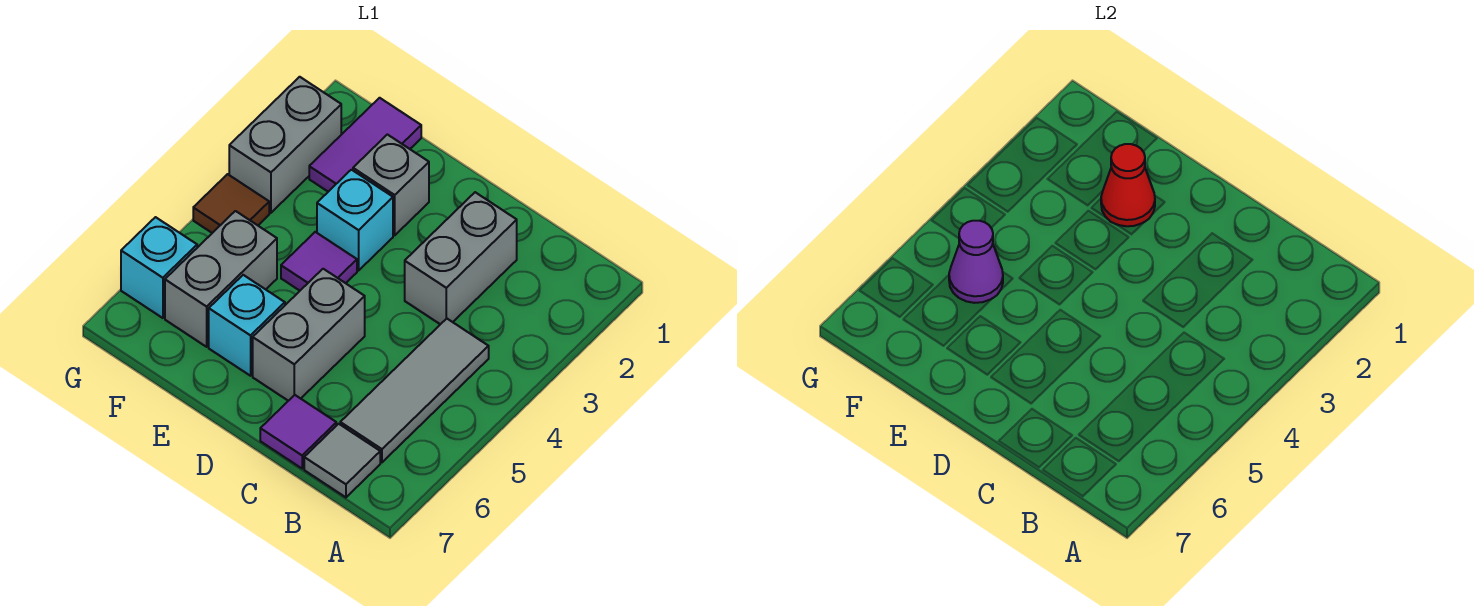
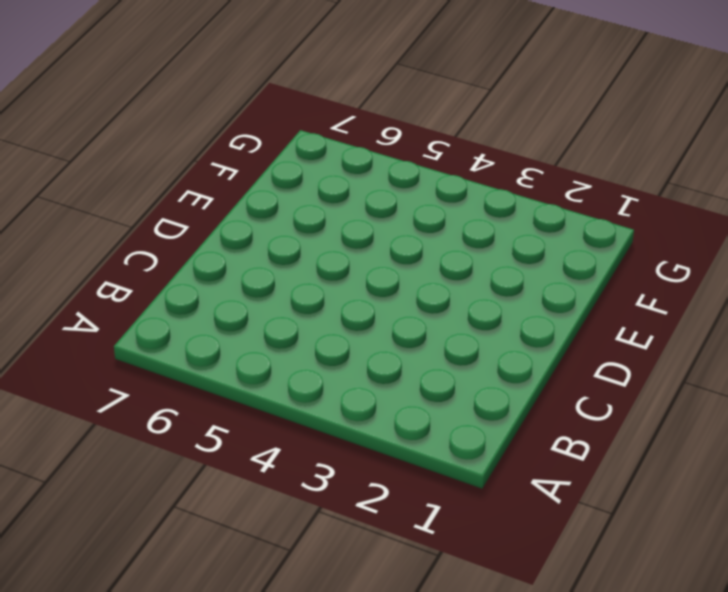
none -> grey tile B4:B6 level 1
none -> grey tile B7 level 1
none -> grey brick C2:C3 level 1

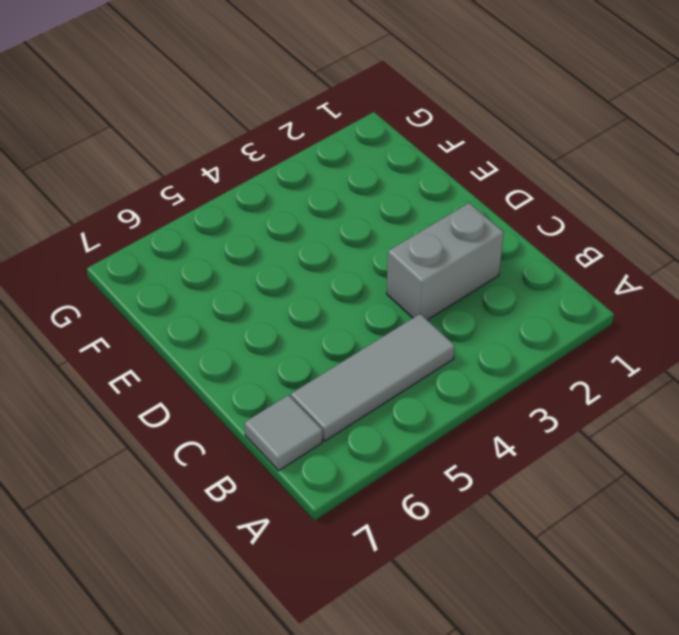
none -> purple tile C7 level 1
none -> grey brick D5:D6 level 1
none -> grey brick E2 level 1

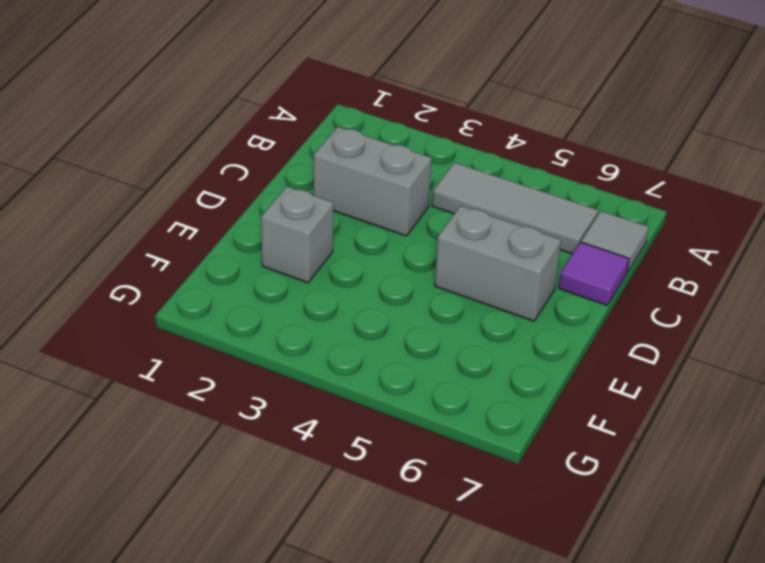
none -> cyan brick E3 level 1
none -> purple tile E4 level 1
none -> cyan brick E6 level 1

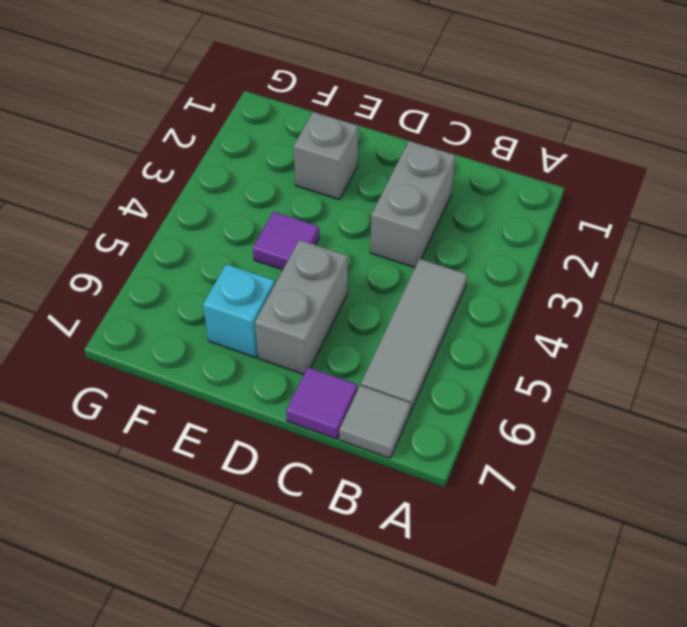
none -> cyan brick E3 level 1
none -> purple tile F1:F2 level 1
none -> grey brick F5:F6 level 1

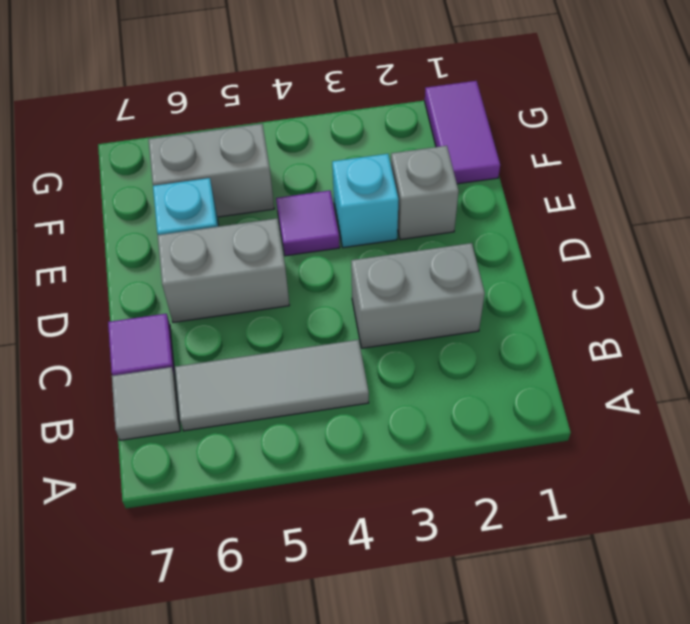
purple tile F1:G1 level 1 -> purple tile F1:F2 level 1
none -> grey brick G2:G3 level 1
none -> brown tile G4 level 1
none -> cyan brick G6 level 1

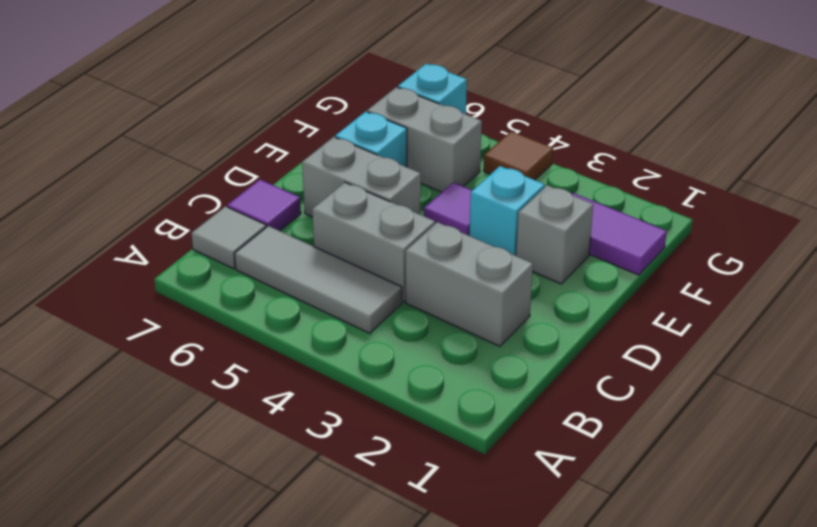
grey brick C4:C5 level 1 -> grey brick G2:G3 level 1
none -> red cone E2 level 2
none -> purple cone F5 level 2

